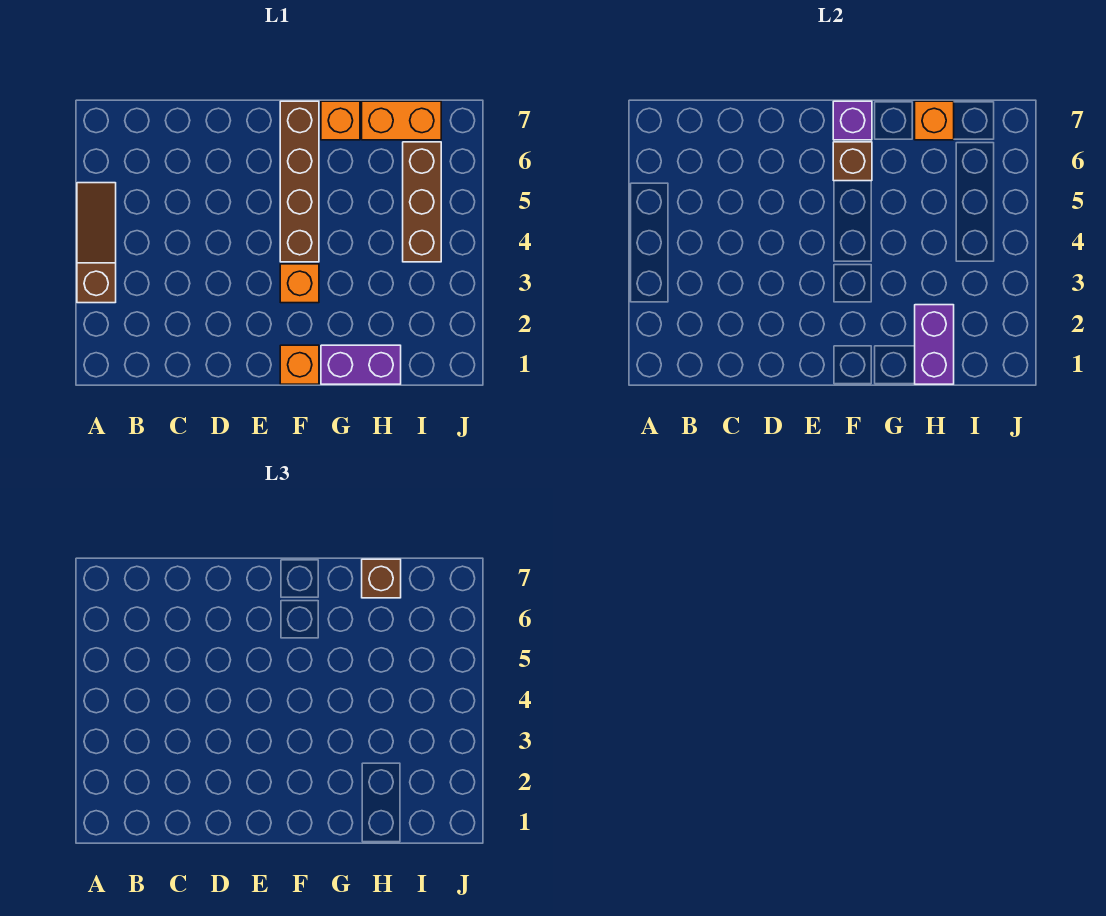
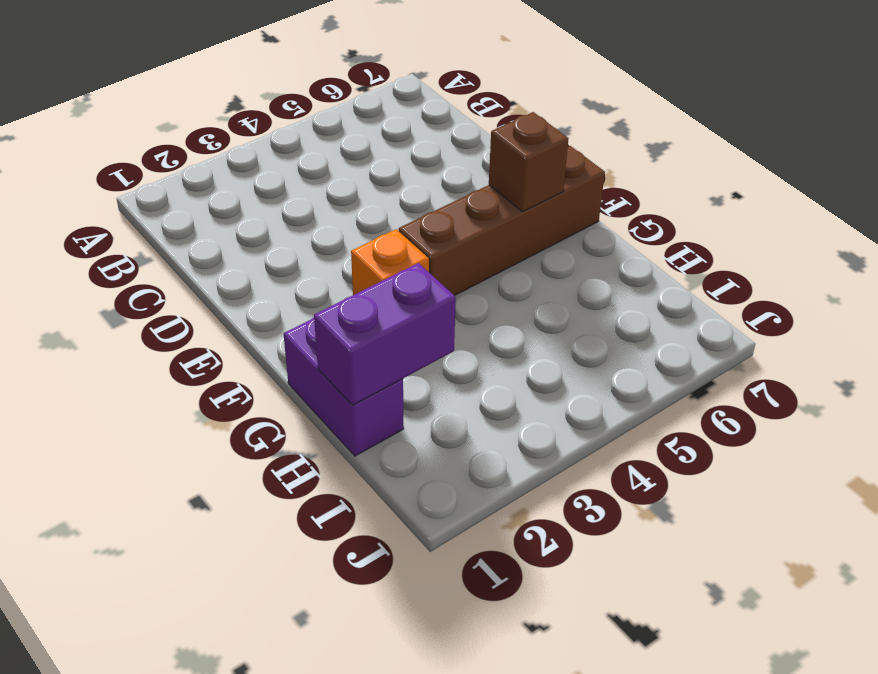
none -> brown slope A3:A5 level 1 top 3
none -> orange brick F1 level 1
none -> orange brick G7 level 1

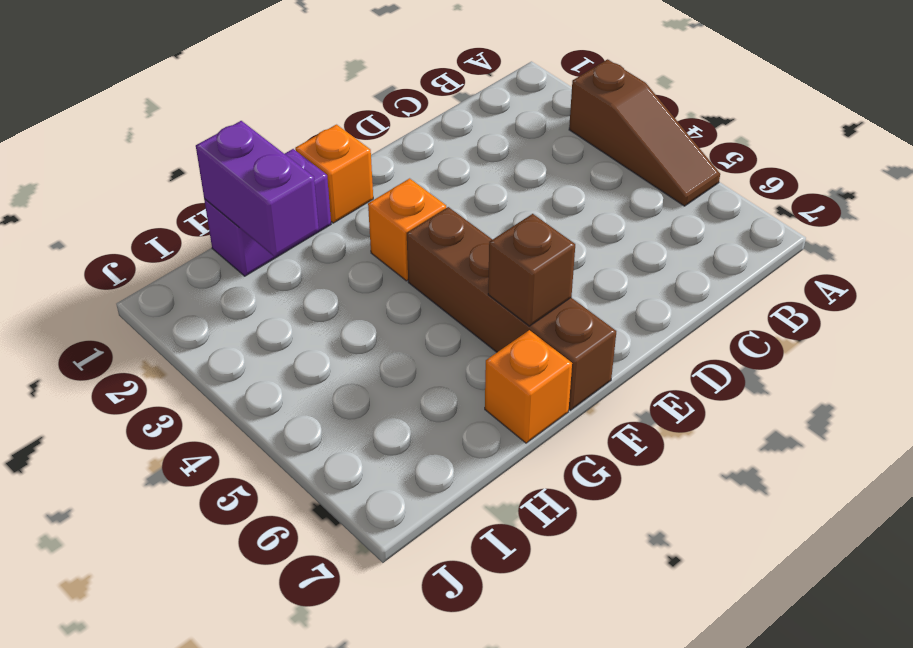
none -> orange brick H7:I7 level 1
none -> brown brick I4:I6 level 1
none -> purple brick F7 level 2

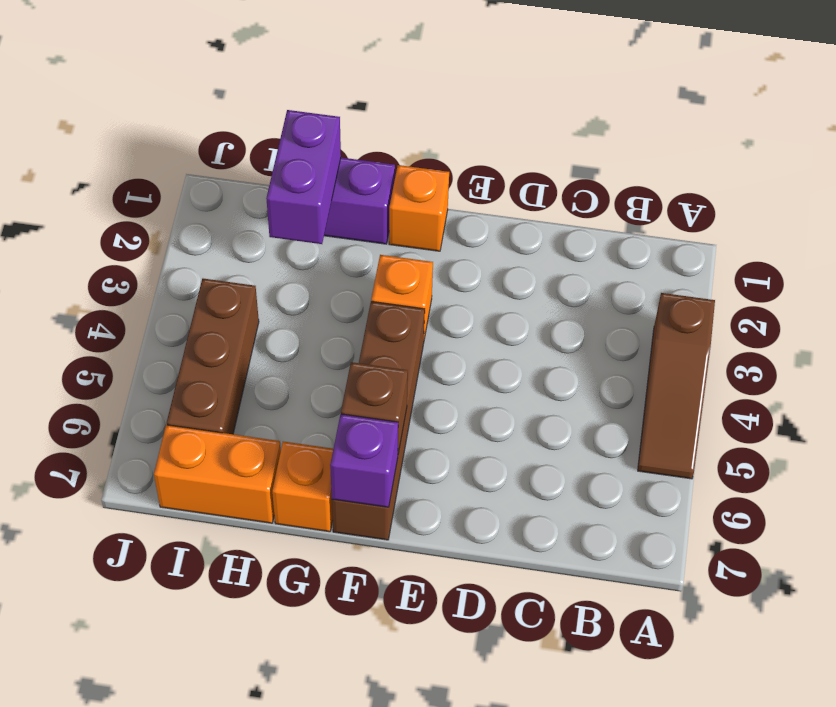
none -> orange brick H7 level 2
none -> brown brick H7 level 3

